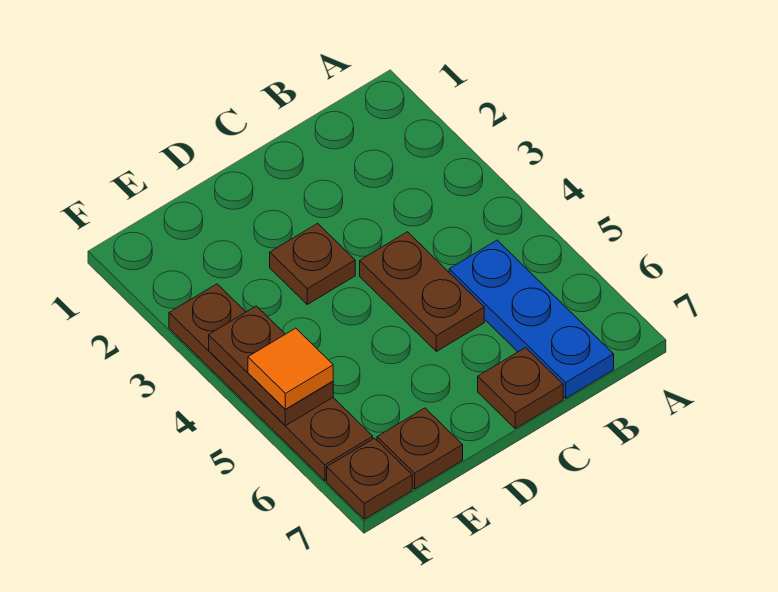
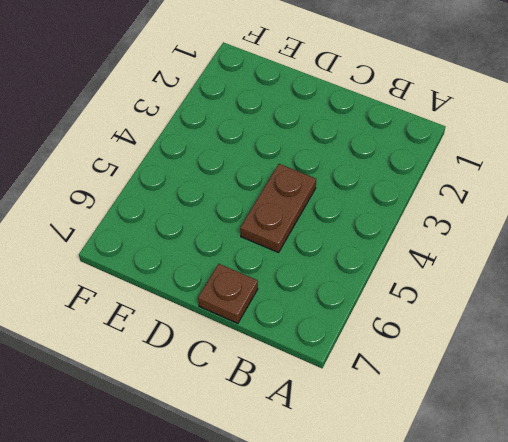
none -> blue plate B5:B7 level 1
none -> brown plate D3 level 1

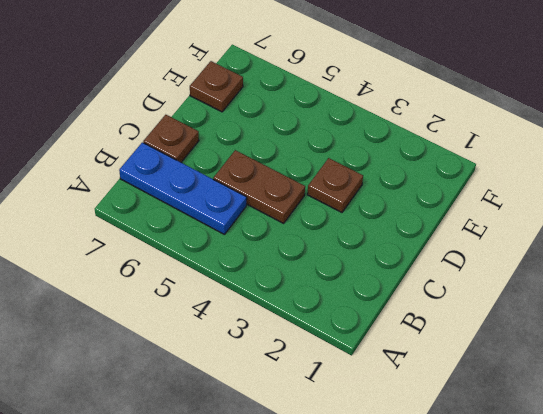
none -> brown plate F3:F6 level 1
none -> brown plate F7 level 1

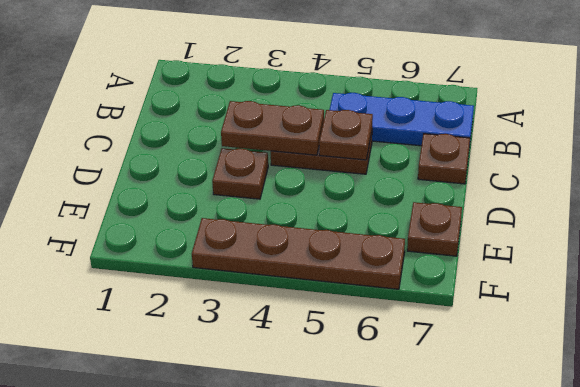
brown plate C3:C4 level 2 -> brown plate F4:F5 level 2
brown plate C5 level 2 -> brown plate F7 level 1
none -> orange tile F5 level 3

